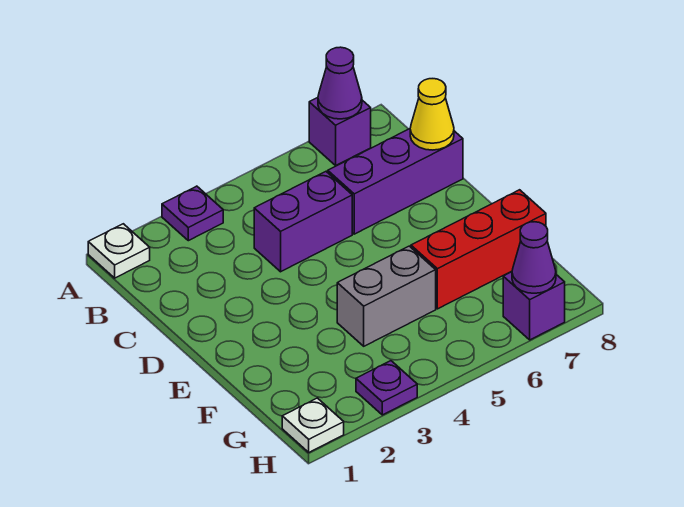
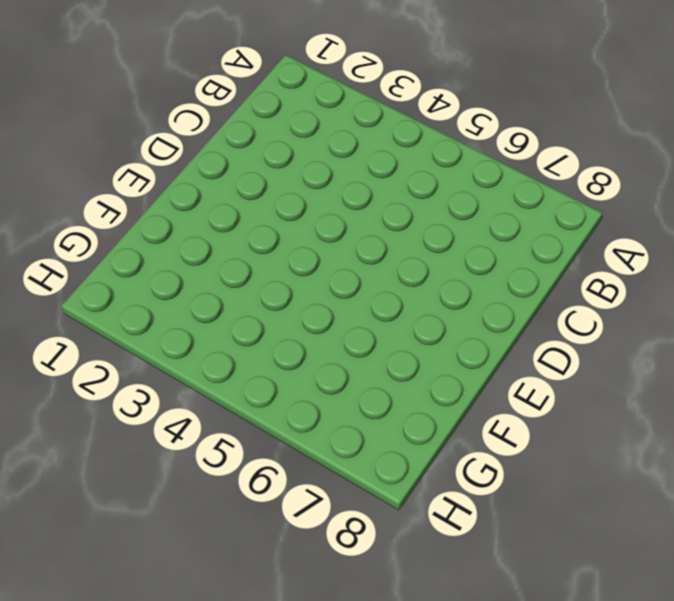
none -> white plate A1 level 1
none -> purple plate A3 level 1
none -> purple brick A7 level 1

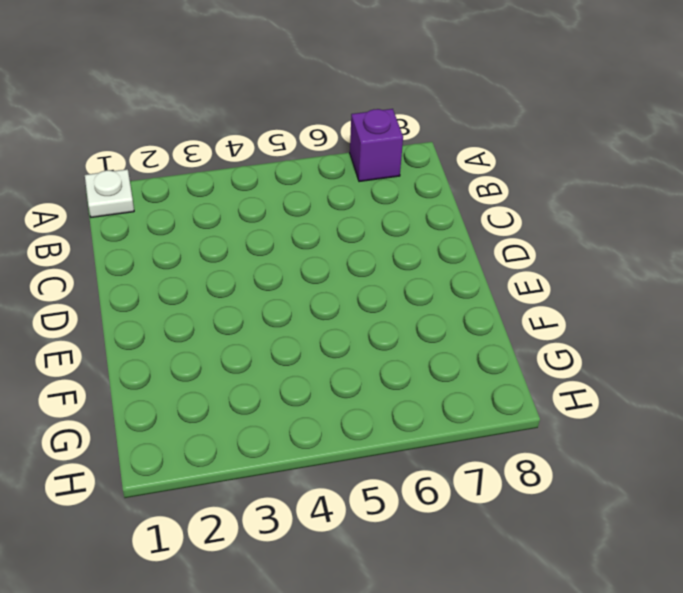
none -> purple plate A3 level 1
none -> purple brick C4:C5 level 1
none -> purple brick C6:C8 level 1

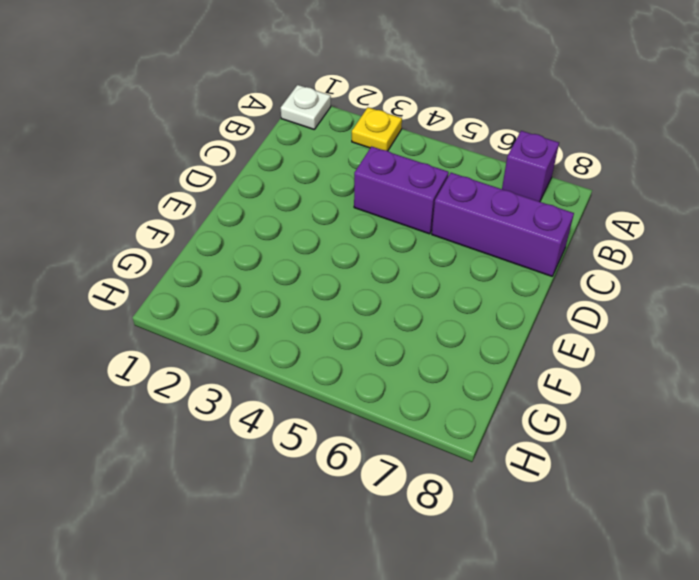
yellow plate A3 level 1 -> purple plate A3 level 1
none -> grey brick F4:F5 level 1
none -> red brick F6:F8 level 1
none -> white plate H1 level 1

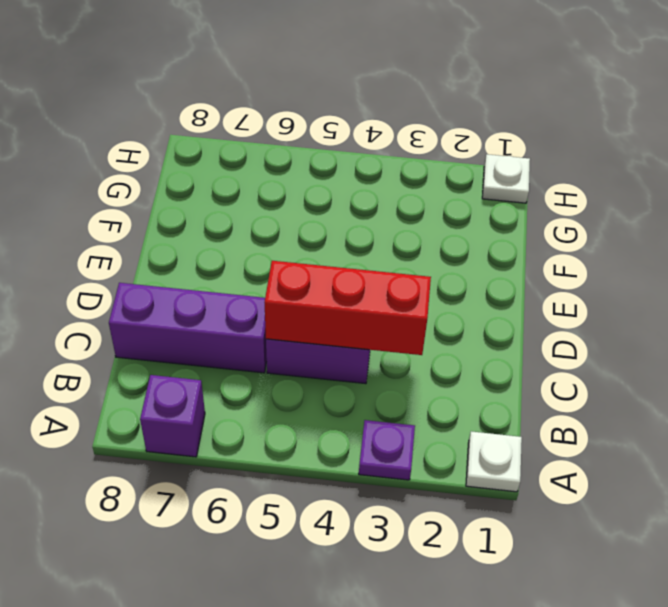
red brick C3:C5 level 2 -> red brick F6:F8 level 1
none -> grey brick F4:F5 level 1
none -> purple plate H3 level 1
none -> purple brick H7 level 1

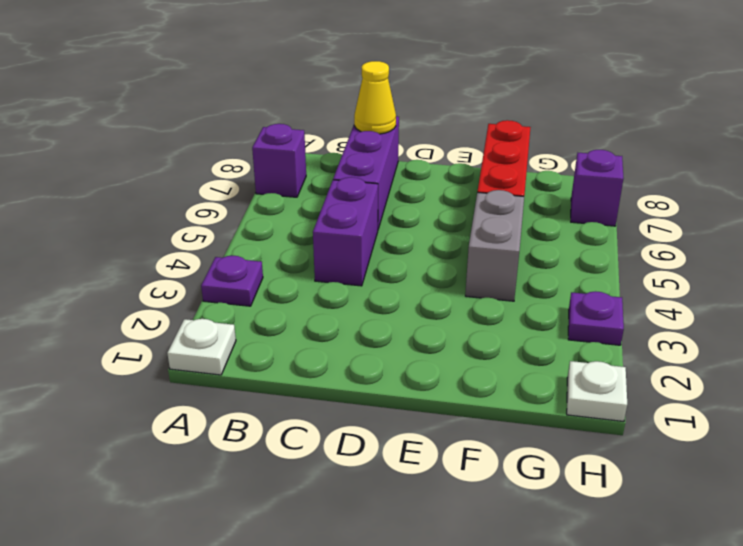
none -> purple cone A7 level 2
none -> purple cone H7 level 2

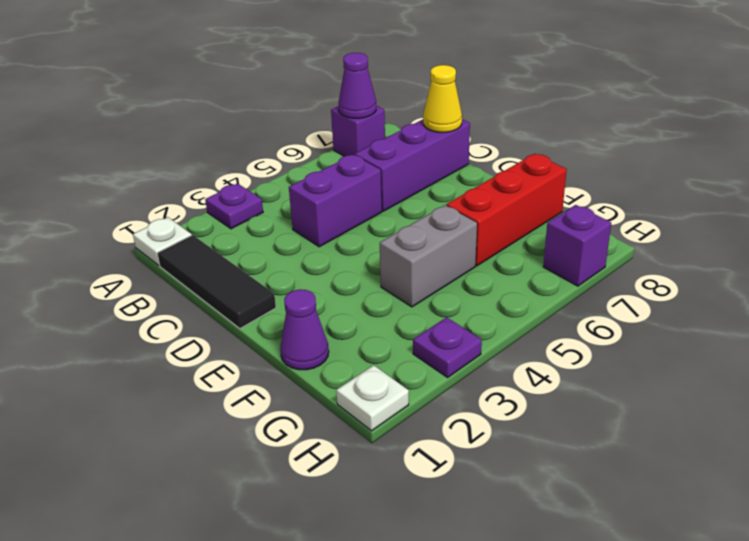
black tile B1:D1 level 1 -> none
purple cone F1 level 1 -> purple cone H7 level 2

